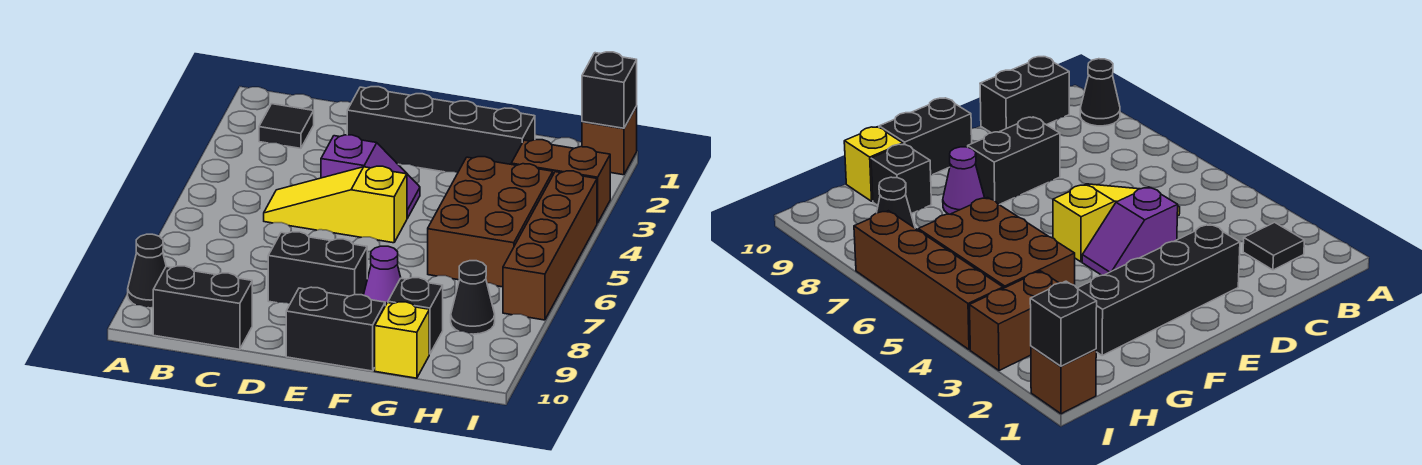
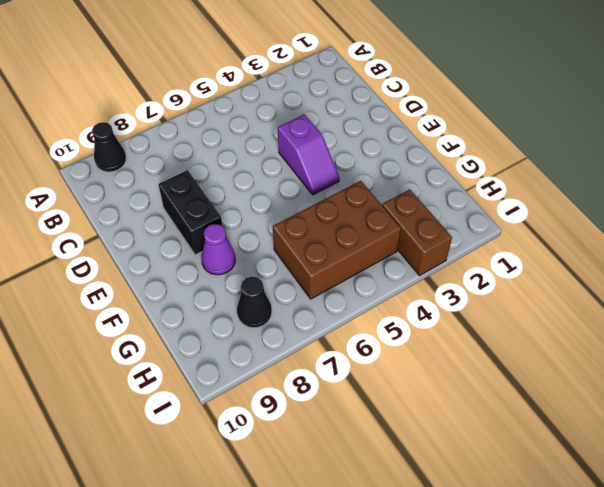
none -> black tile B2 level 1
none -> black brick B10:C10 level 1
none -> yellow slope C5:E5 level 1 top E

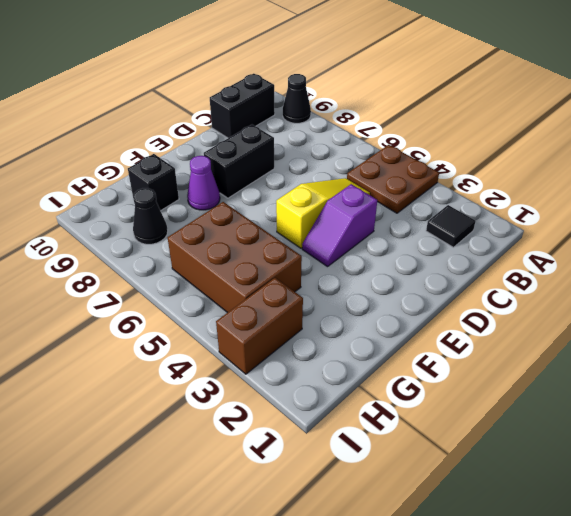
brown plate A4:B5 level 1 -> none
none -> black brick D2:G2 level 1
none -> black brick E10:F10 level 1
none -> yellow brick G10 level 1

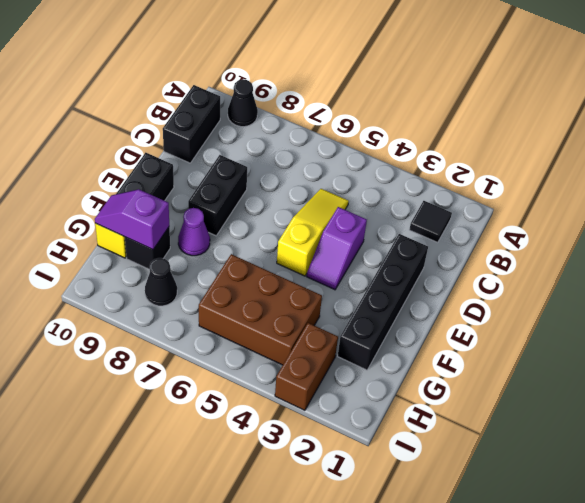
purple slope G9:G10 level 2 top 9 -> none
none -> brown brick I1 level 1
none -> brown brick I4:I7 level 1
none -> black brick I1 level 2

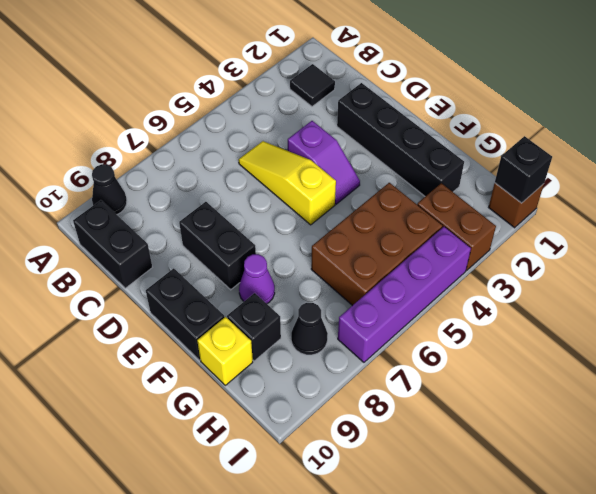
purple brick I4:I7 level 1 -> brown brick I4:I7 level 1

